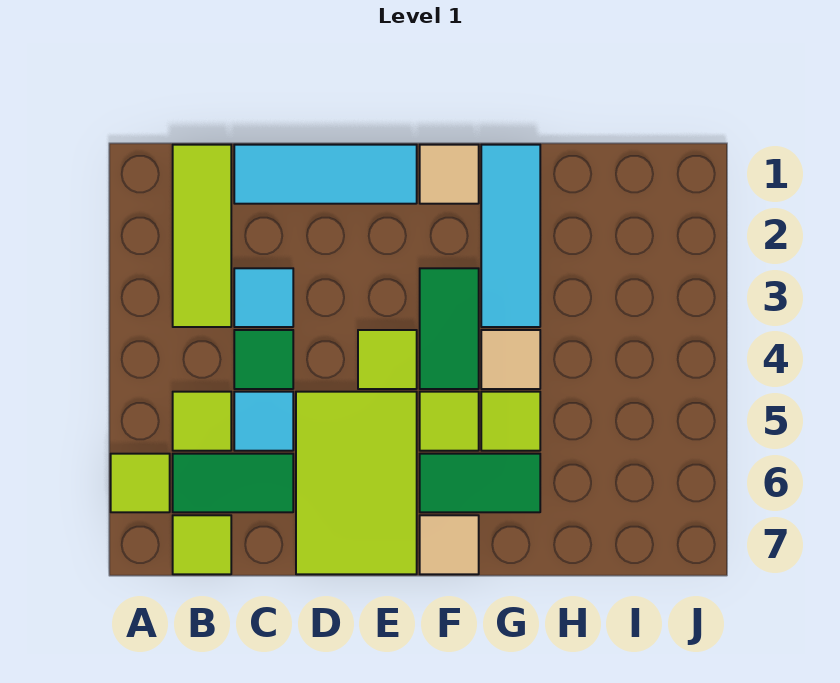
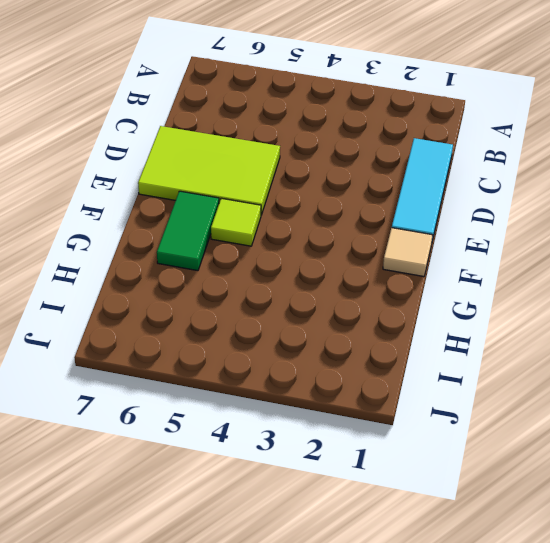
none -> lime tile A6 level 1
none -> lime tile B1:B3 level 1
none -> lime tile B5 level 1

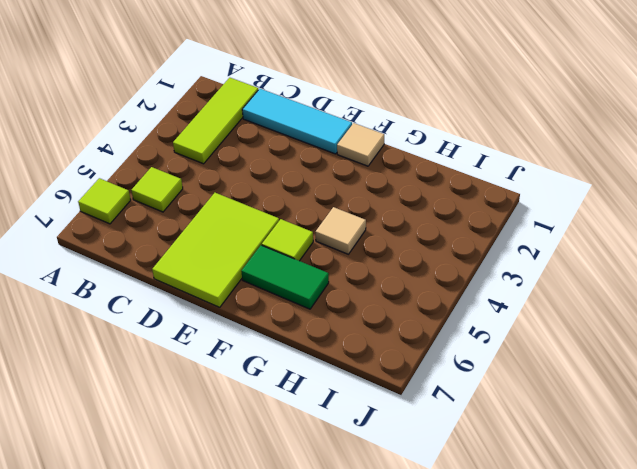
none -> green tile B6:C6 level 1
none -> lime tile B7 level 1
none -> cyan tile C3 level 1

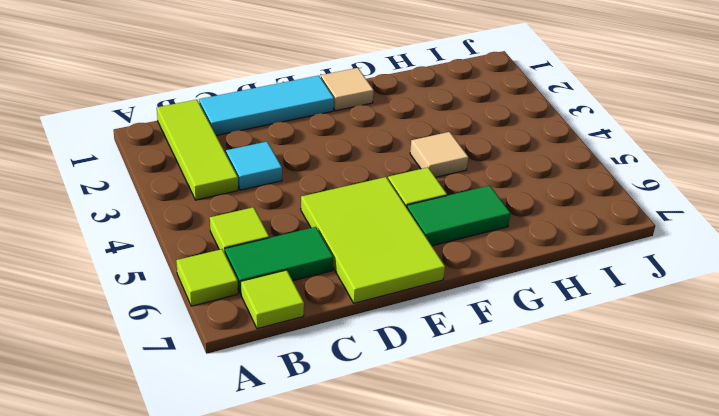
none -> green tile C4 level 1
none -> cyan tile C5 level 1
none -> lime tile E4 level 1

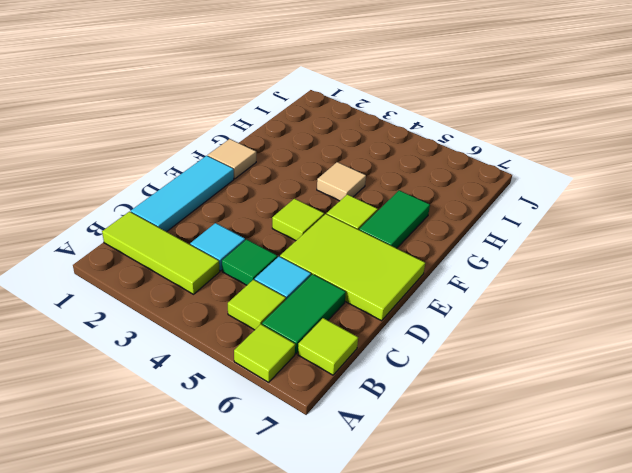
none -> green tile F3:F4 level 1
none -> tan tile F7 level 1
none -> cyan tile G1:G3 level 1

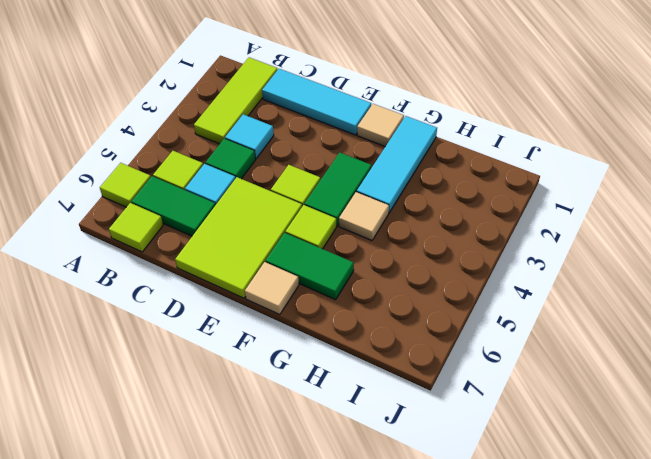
none -> lime tile G5 level 1

